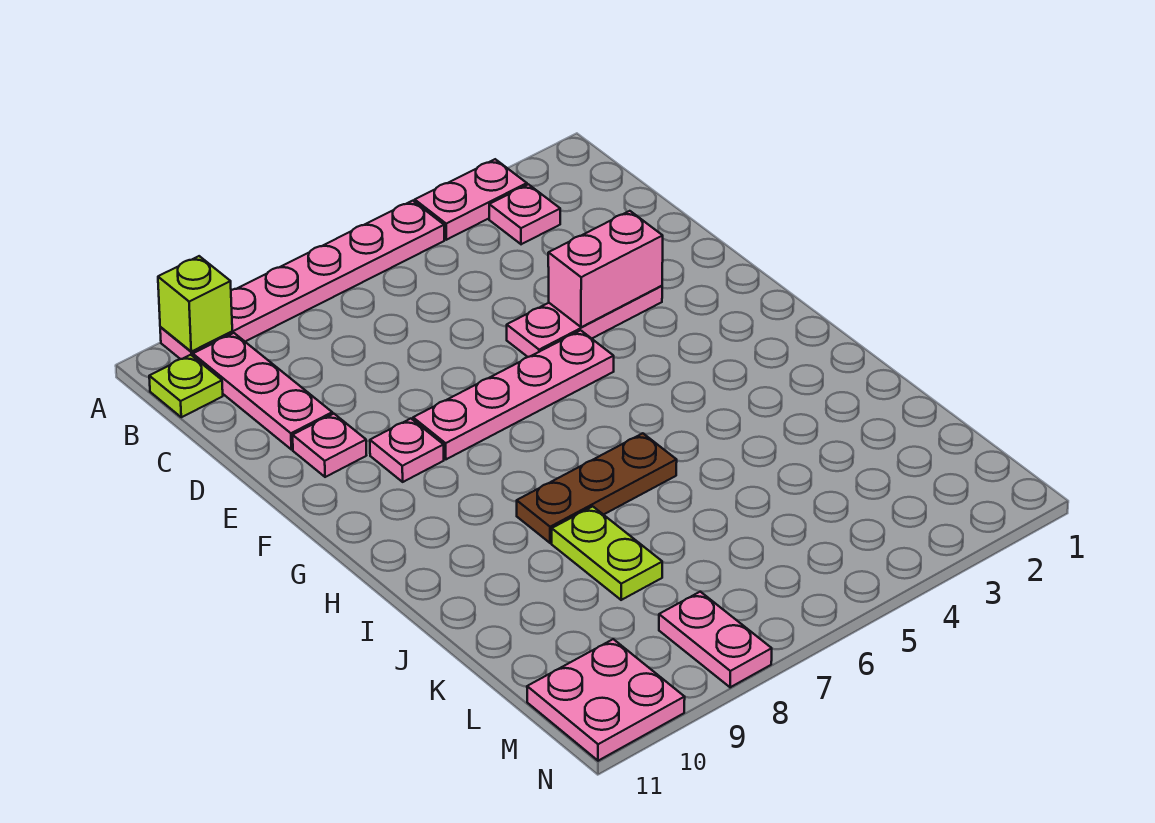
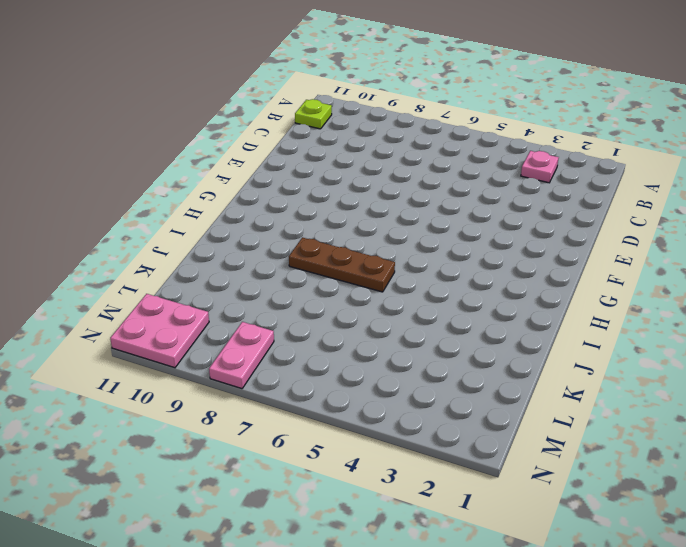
none -> pink plate A3:A4 level 1
none -> pink plate A5:A10 level 1
none -> pink plate B10:D10 level 1

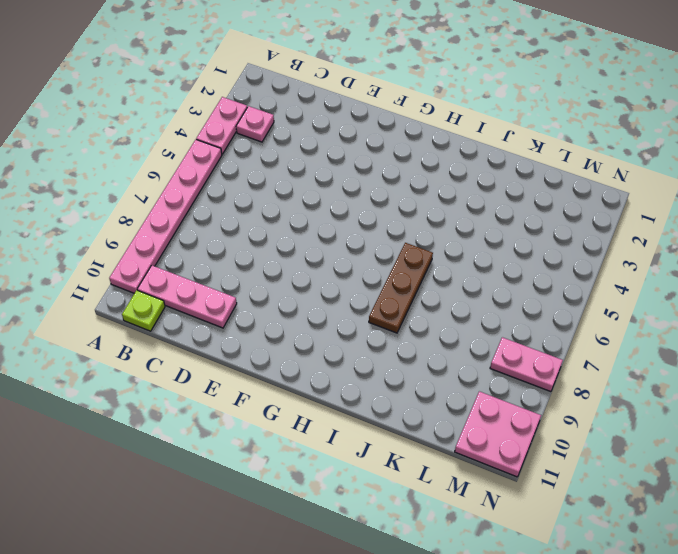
none -> pink plate E3:E5 level 1
none -> pink plate E10 level 1
none -> pink plate F5:F8 level 1

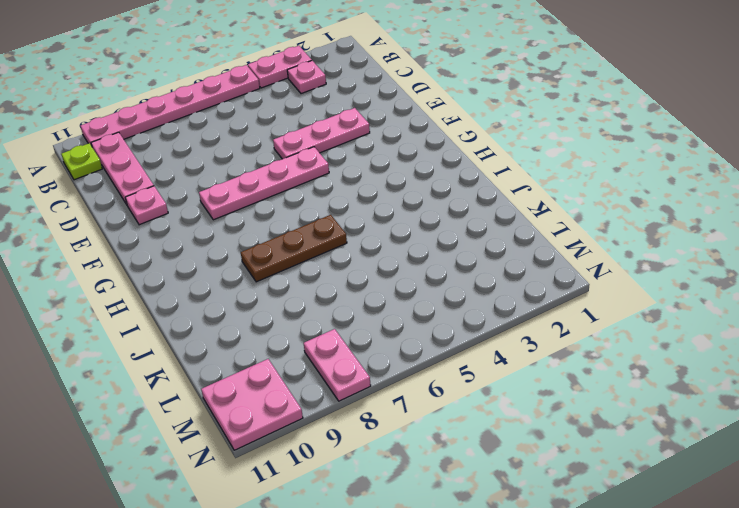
none -> pink plate F9 level 1
none -> lime plate J8:K8 level 1
none -> lime brick A10 level 2

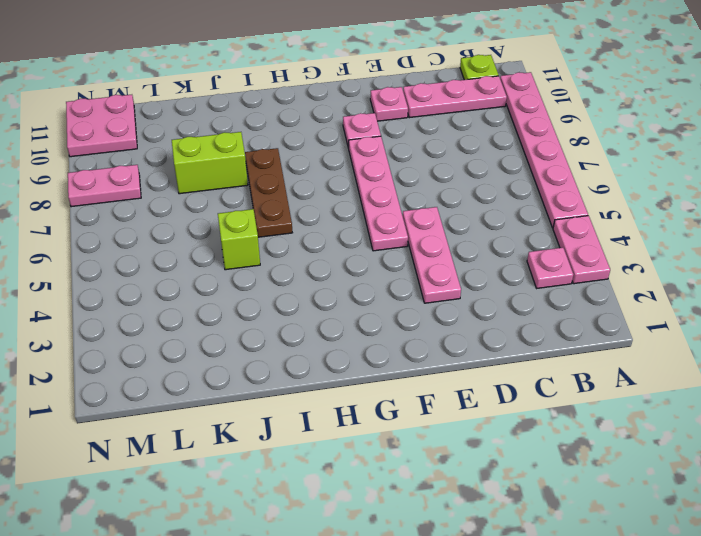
lime brick J5 level 1 -> lime brick A10 level 2
lime brick J8:K8 level 1 -> lime plate J8:K8 level 1
none -> pink brick E3:E4 level 2

